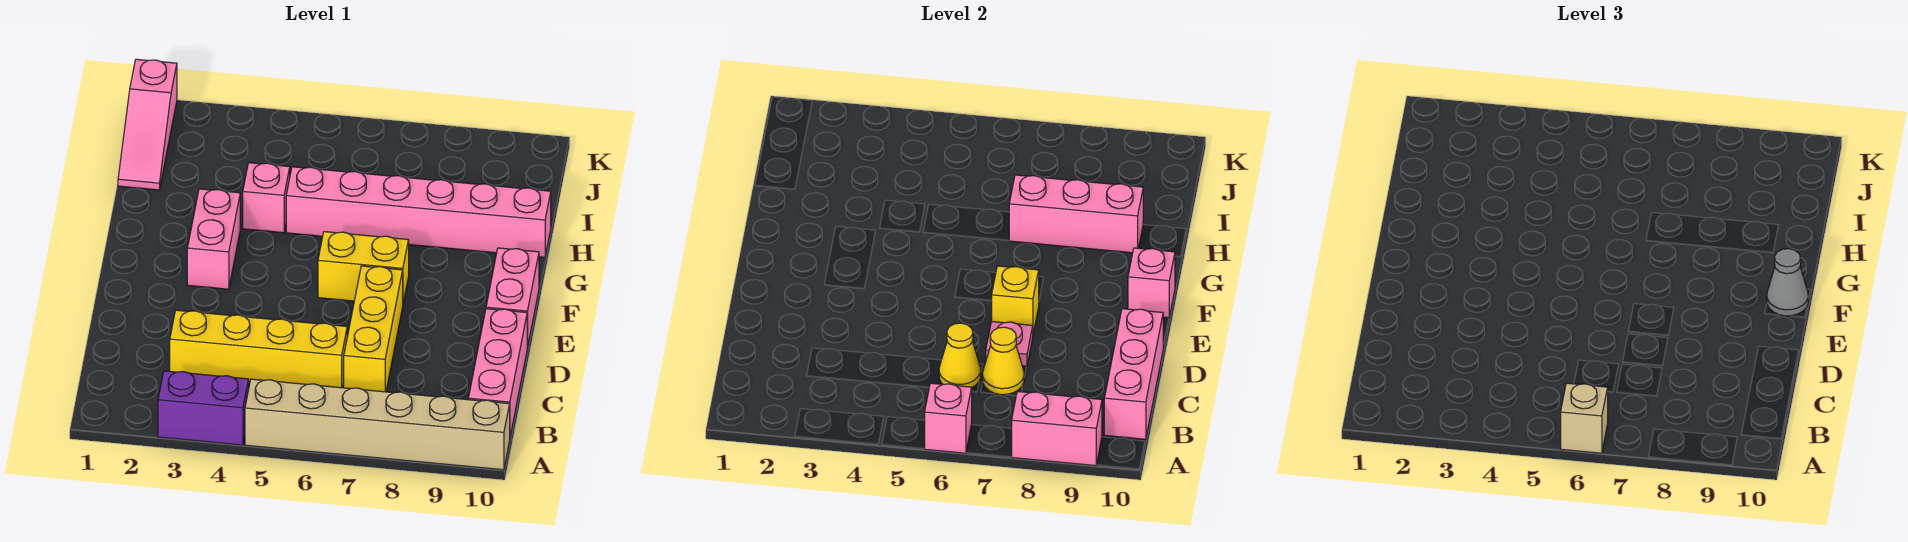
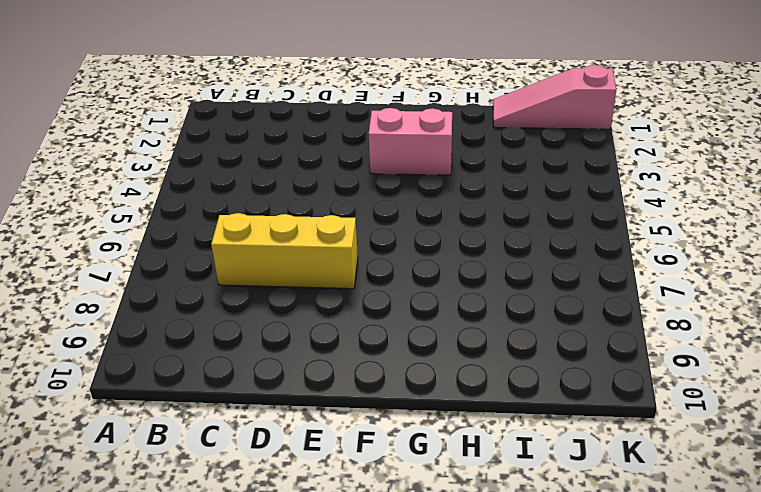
none -> purple brick A3:A4 level 1
none -> tan brick A5:A10 level 1
none -> pink brick B10:D10 level 1

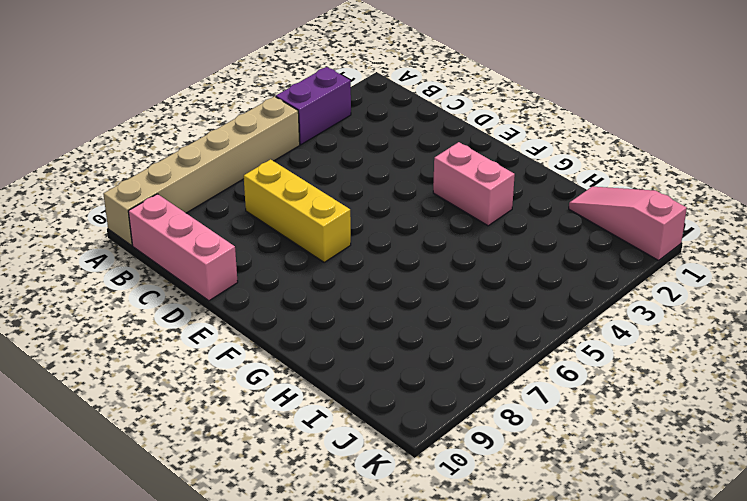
none -> yellow brick C3:C6 level 1
none -> pink brick E10:F10 level 1
none -> yellow brick F6:F7 level 1

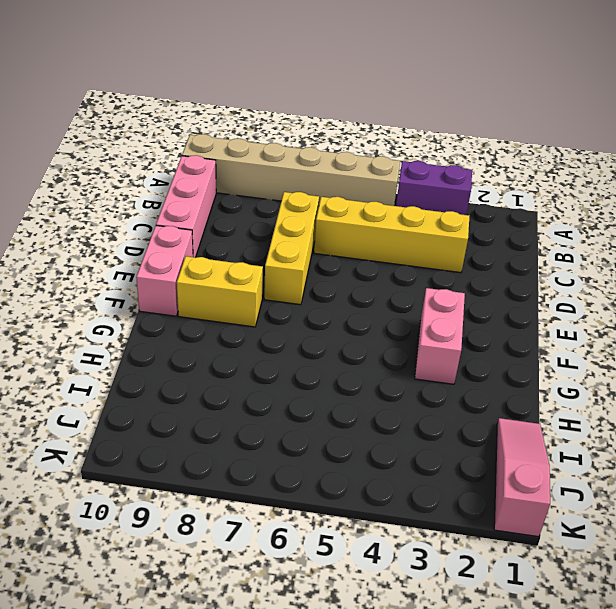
yellow brick F8:F9 level 1 -> yellow brick F6:F7 level 1
none -> pink brick H4 level 1
none -> pink brick H5:H10 level 1
none -> pink brick A6 level 2

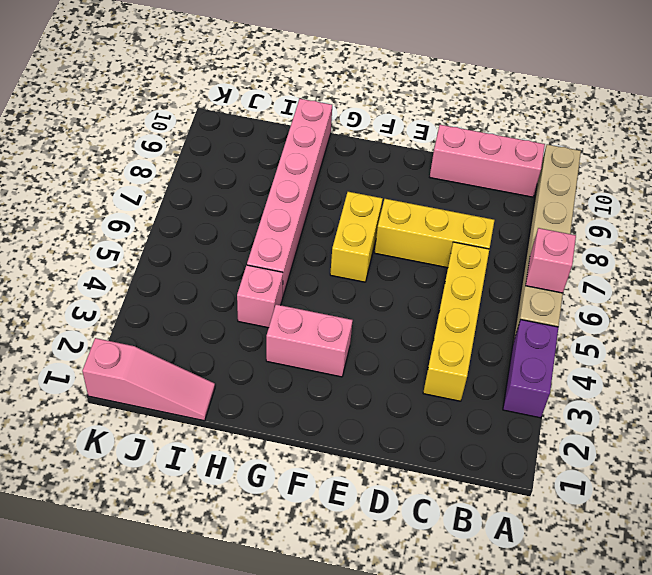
none -> pink brick E10:F10 level 1
none -> pink brick A8:A9 level 2
none -> pink brick B10:D10 level 2

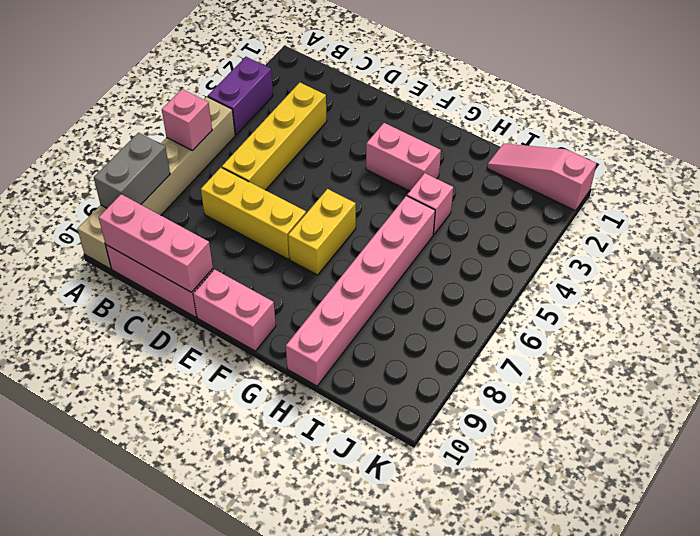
grey brick A8:A9 level 2 -> pink brick A8:A9 level 2
none -> yellow cone C6 level 2
none -> yellow cone C7 level 2
none -> pink plate D7 level 2

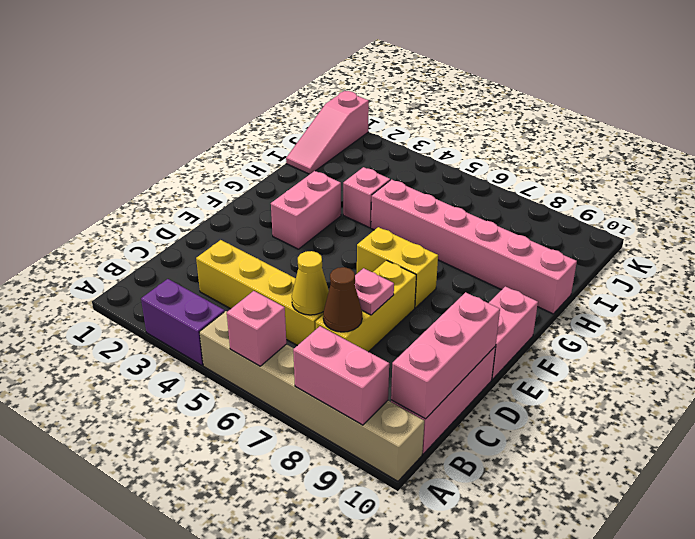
brown cone C7 level 2 -> yellow cone C7 level 2
none -> yellow brick E7 level 2
none -> pink brick F10 level 2
none -> pink brick H7:H9 level 2

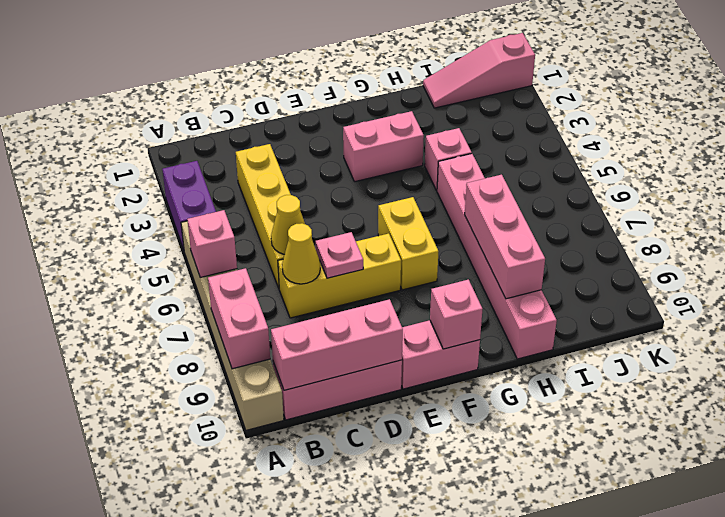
none -> yellow brick E7 level 2
none -> tan brick A6 level 3
none -> grey cone F10 level 3

